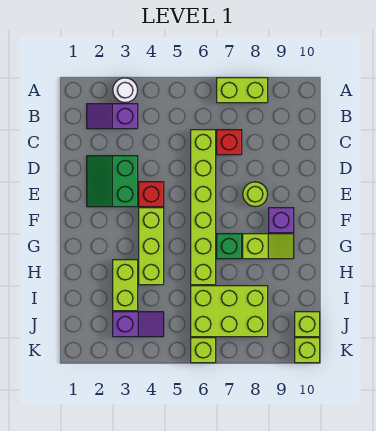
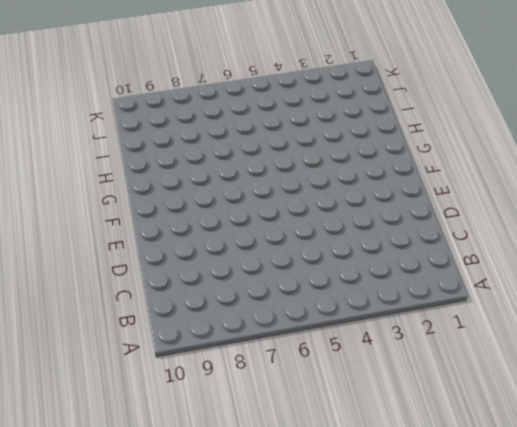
none -> white round brick A3 level 1
none -> lime brick A7:A8 level 1
none -> purple slope B2:B3 level 1 top 3

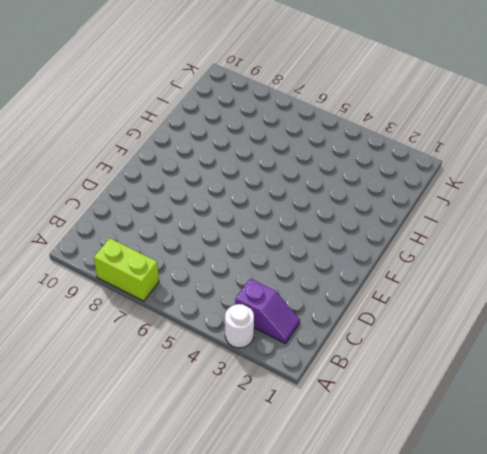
none -> lime brick C6:H6 level 1
none -> red brick C7 level 1
none -> green slope D2:E3 level 1 top 3

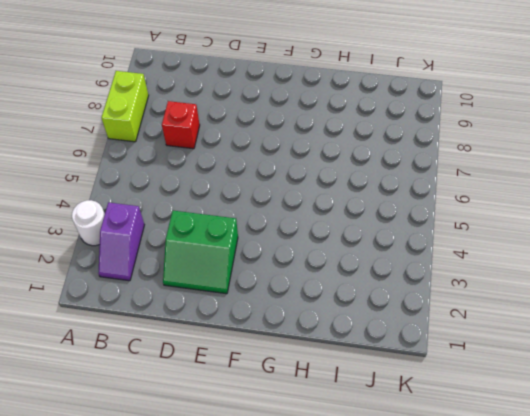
none -> lime brick C6:H6 level 1
none -> red brick E4 level 1
none -> lime round brick E8 level 1

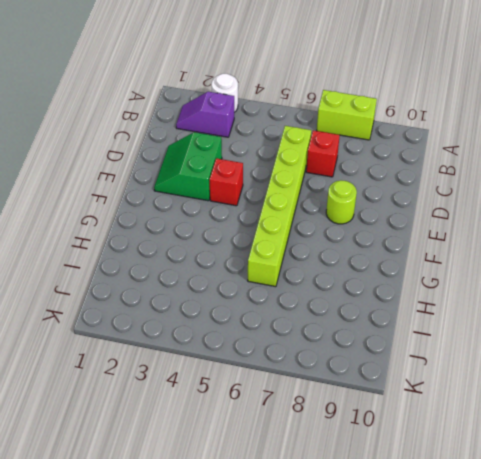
none -> lime brick F4:H4 level 1
none -> purple brick F9 level 1
none -> green brick G7 level 1

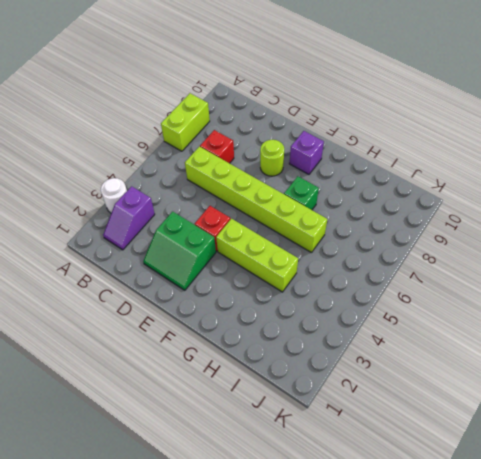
none -> lime slope G8:G9 level 1 top 8
none -> lime brick H3:I3 level 1
none -> lime brick I6:J8 level 1

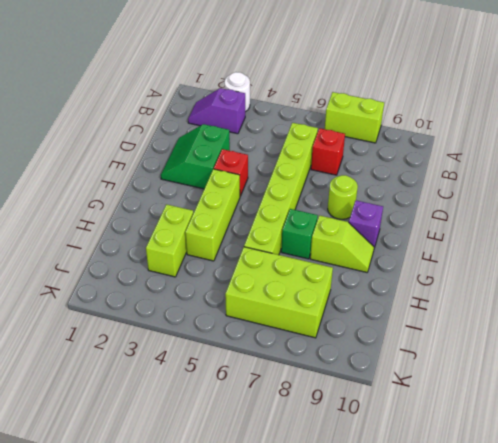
none -> purple slope J3:J4 level 1 top 3
none -> lime brick J10 level 1
none -> lime brick K6 level 1

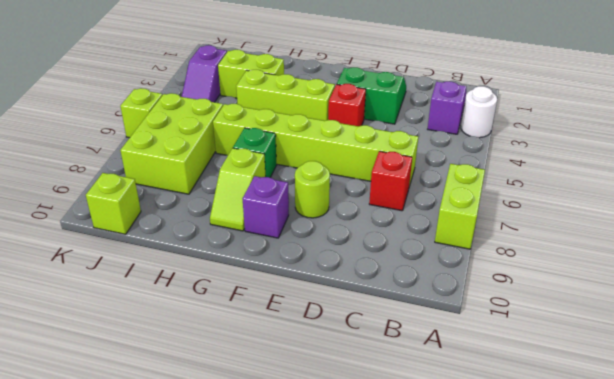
none -> lime brick K10 level 1

